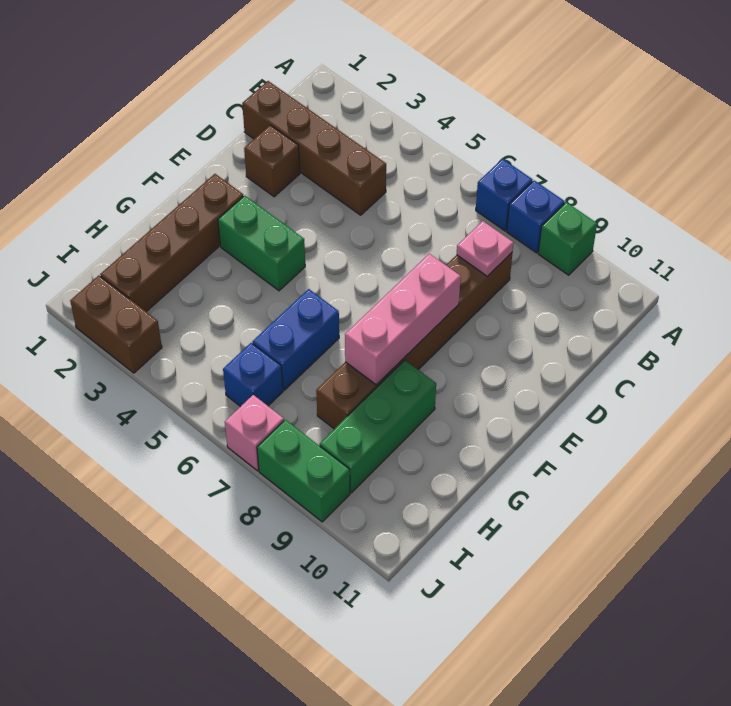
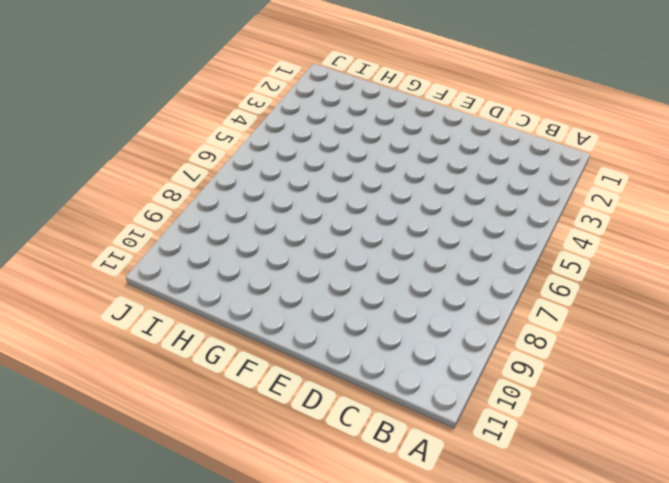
none -> blue brick A7 level 1
none -> blue brick A8 level 1
none -> green brick A9 level 1

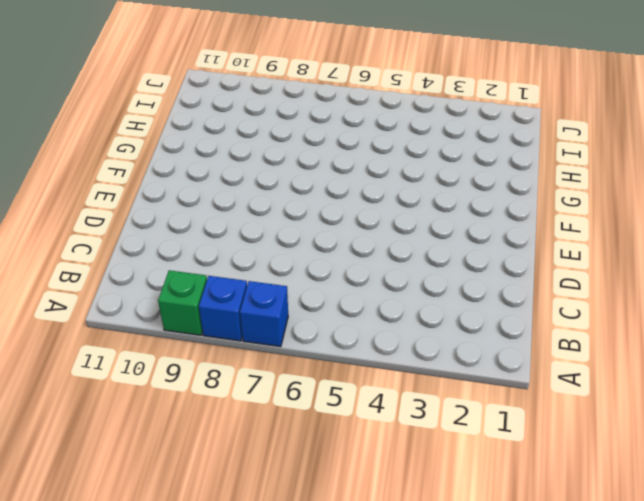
none -> brown brick C1:C4 level 1
none -> brown brick C8:H8 level 1
none -> brown brick D2 level 1

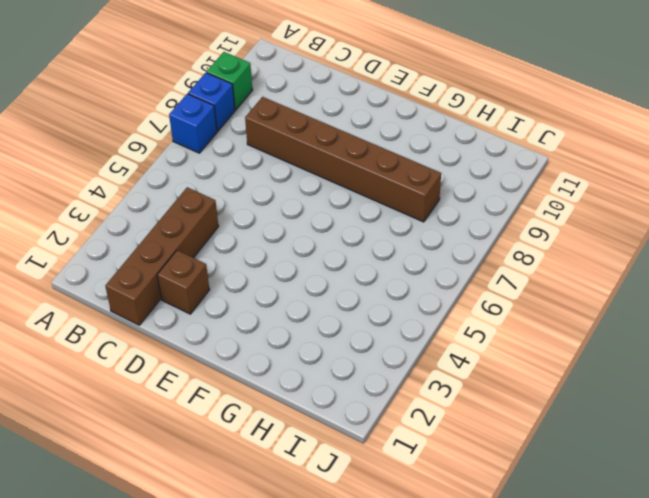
none -> brown brick F2:I2 level 1
none -> green brick F3:F4 level 1
none -> blue brick G6:H6 level 1

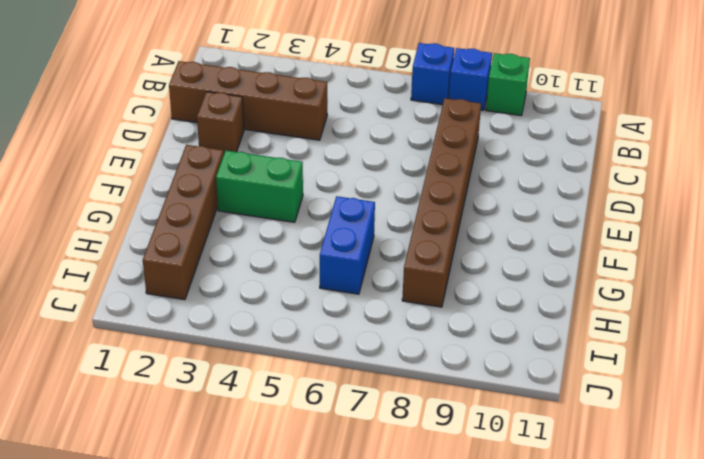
none -> green brick G9:I9 level 1
none -> blue brick I6 level 1
none -> brown brick J2:J3 level 1

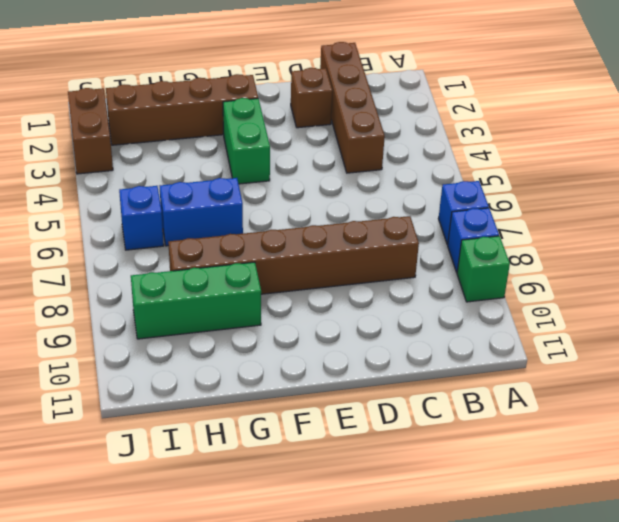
none -> pink brick J7 level 1
none -> green brick J8:J9 level 1
none -> pink plate C8 level 2

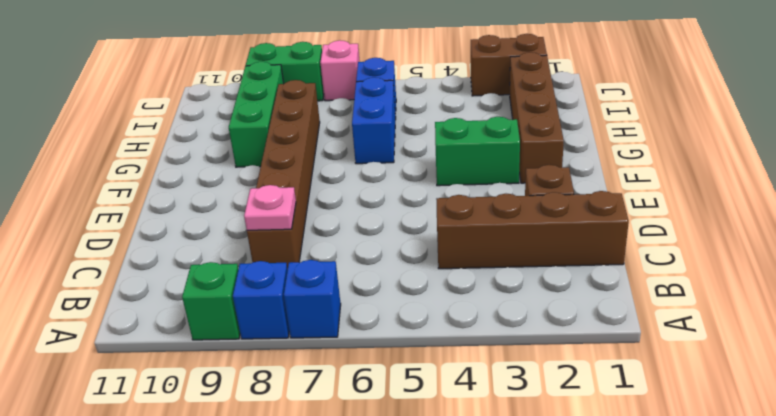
none -> pink brick E8:G8 level 2

